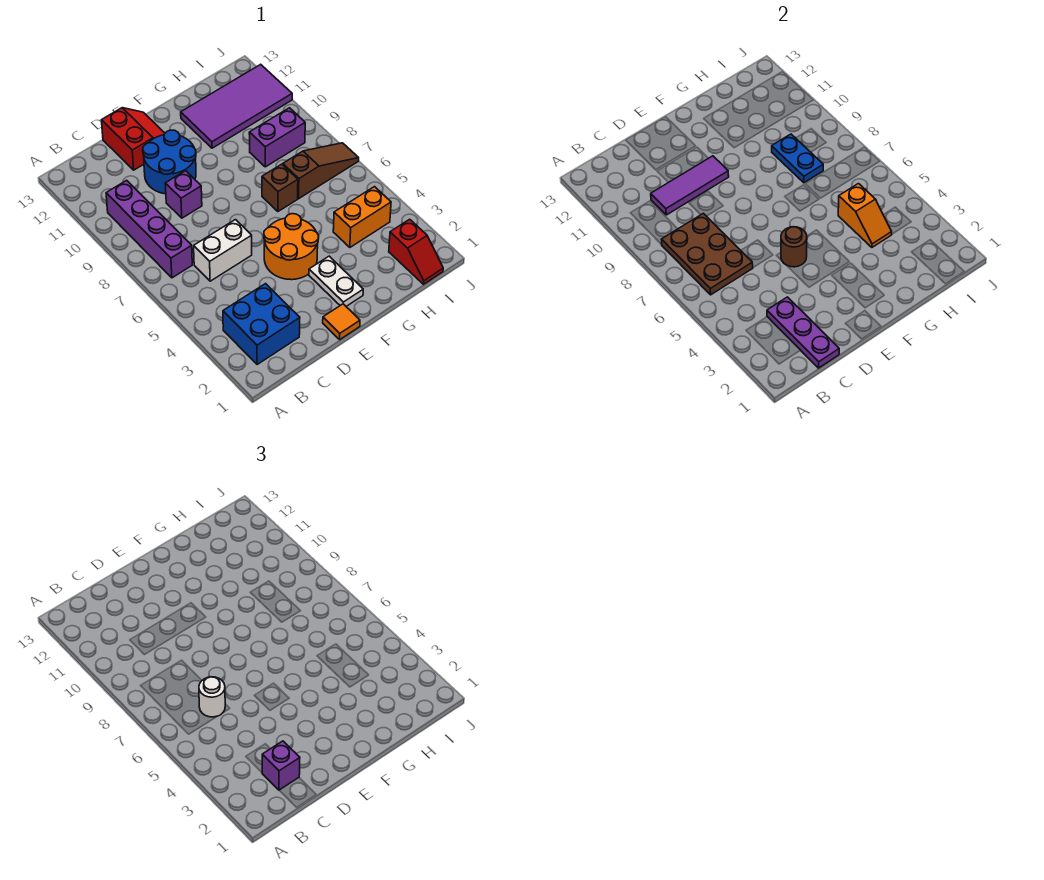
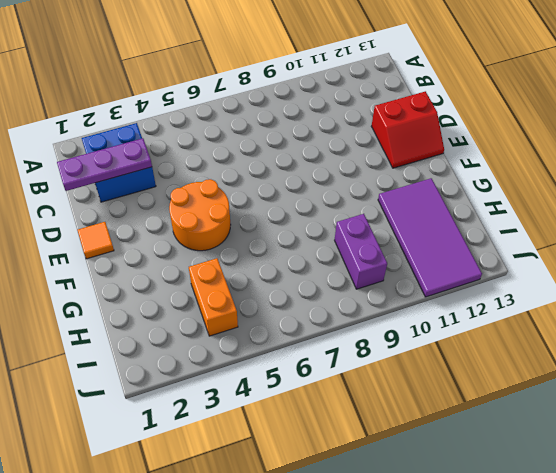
none -> purple brick B7:B10 level 1
none -> white brick C6:D6 level 1
none -> purple brick D9 level 1

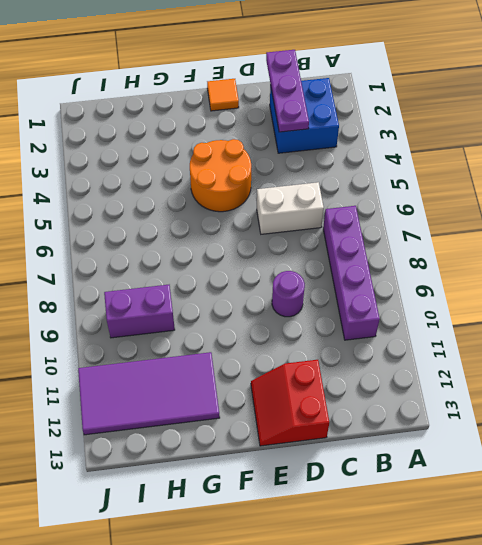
purple round brick D9 level 1 -> purple brick D9 level 1
none -> blue round brick D10:E11 level 1
none -> white plate F2:F3 level 1
none -> brown brick G7 level 1

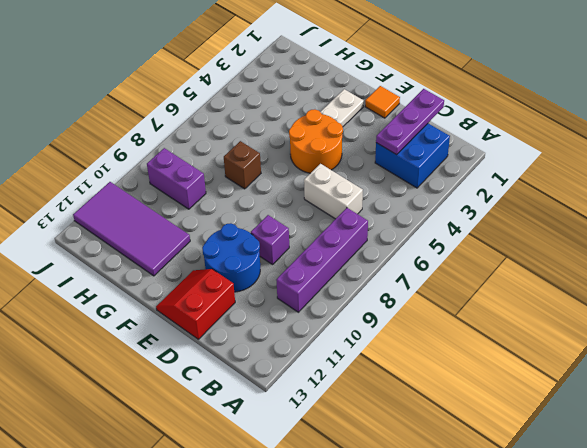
none -> orange brick H4:I4 level 1
none -> brown slope H7:J7 level 1 top H
none -> red slope I1:I2 level 1 top 2

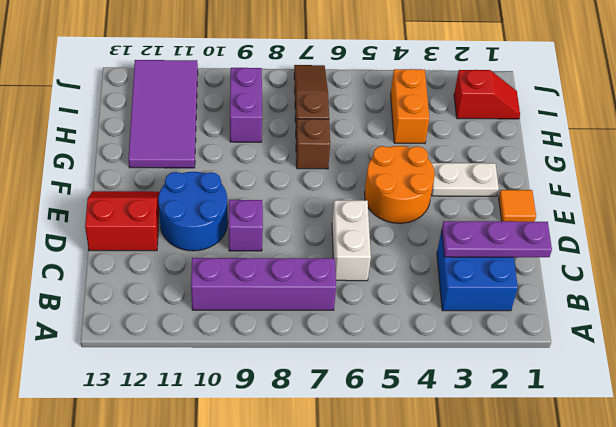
none -> brown plate B6:C8 level 2
none -> purple tile C10:E10 level 2
none -> brown round brick E5 level 2

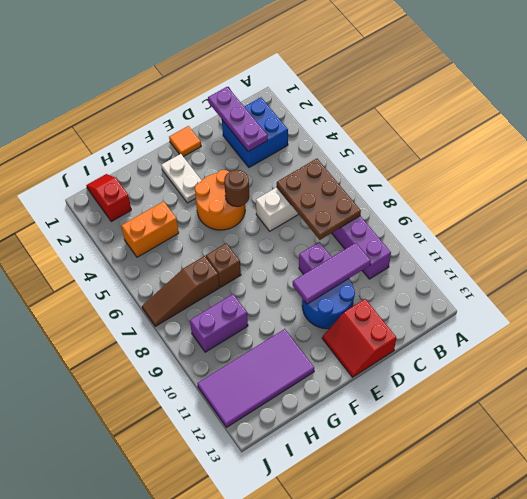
none -> orange slope H4:H5 level 2 top 5
none -> blue plate H8:H9 level 2
none -> purple brick C2 level 3

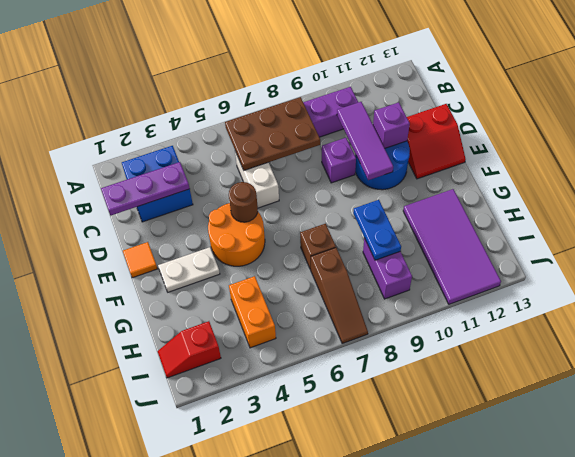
purple brick D11 level 2 -> purple brick C2 level 3
blue plate G9:H9 level 2 -> blue plate H8:H9 level 2
none -> orange slope H4:H5 level 2 top 5
none -> white round brick C6 level 3

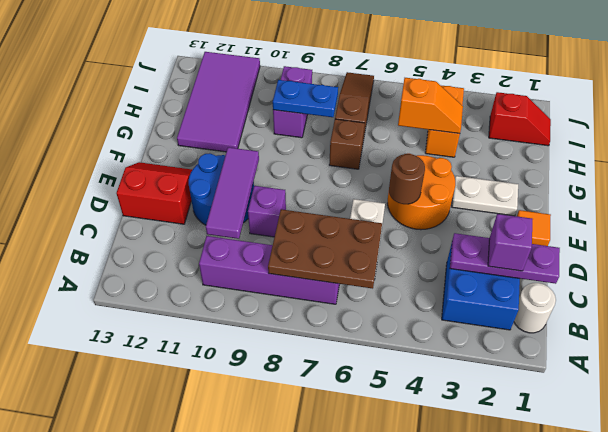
white round brick B1 level 1 -> white round brick C6 level 3

